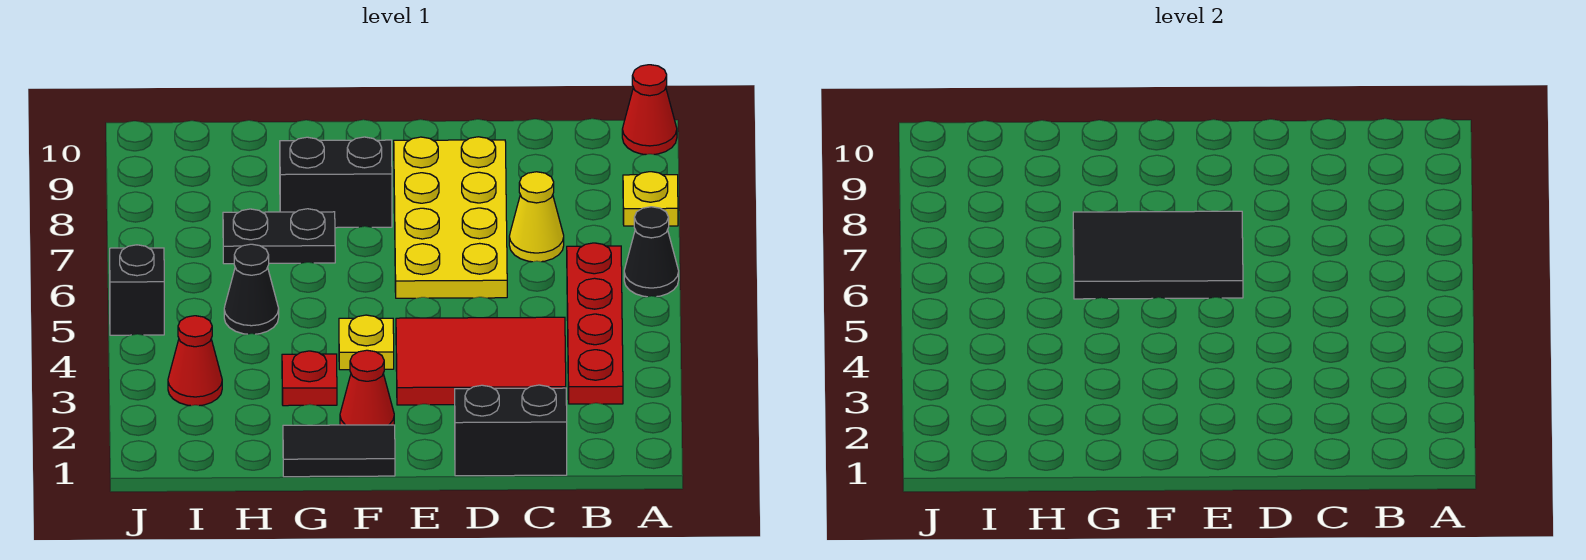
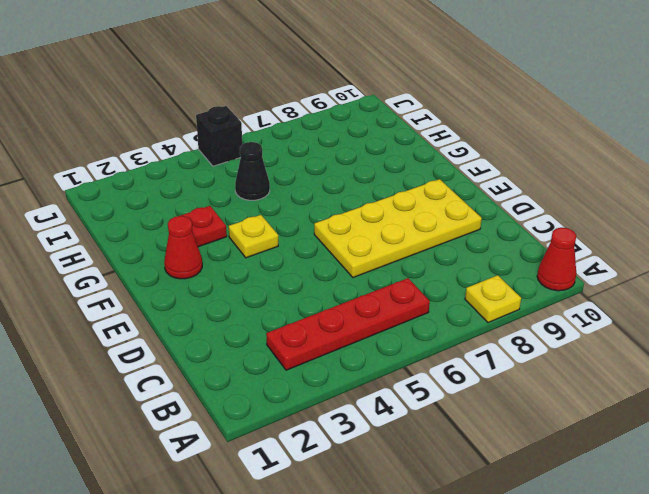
none -> black cone A6 level 1
none -> black brick C1:D1 level 1
none -> red tile C3:E4 level 1

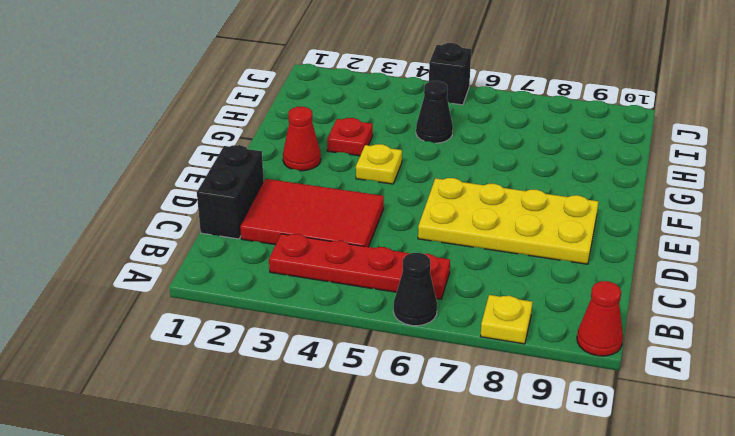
red tile C2:D4 level 1 -> red tile C3:E4 level 1
none -> yellow cone C7 level 1
none -> black tile F1:G1 level 1
none -> black brick F8:G8 level 1

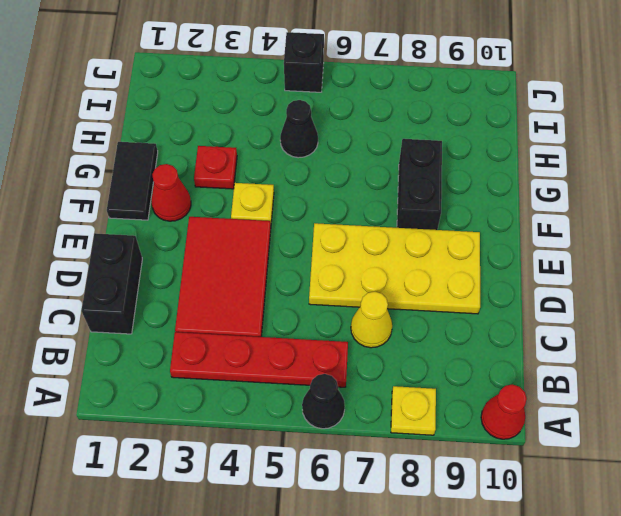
none -> black plate G7:H7 level 1
none -> red cone I3 level 1
none -> black tile E6:G7 level 2

